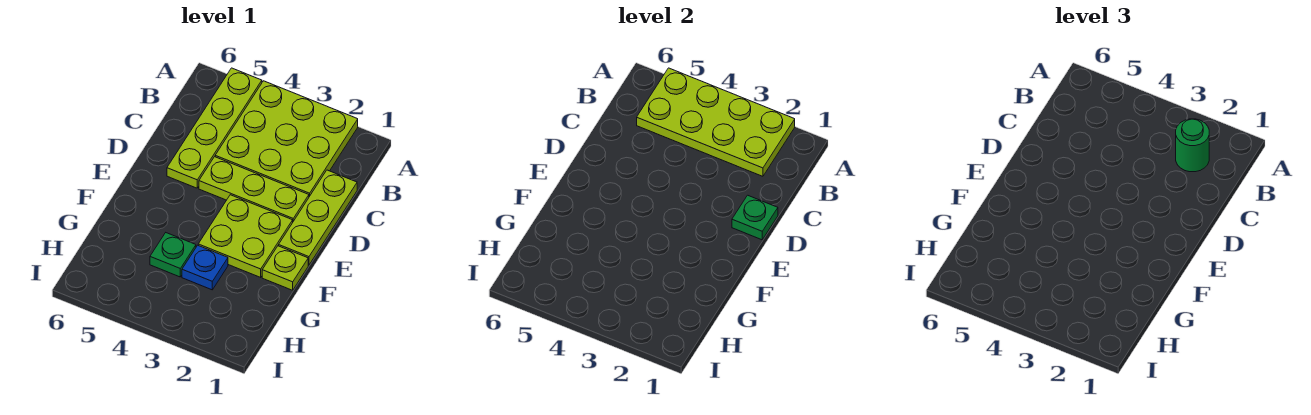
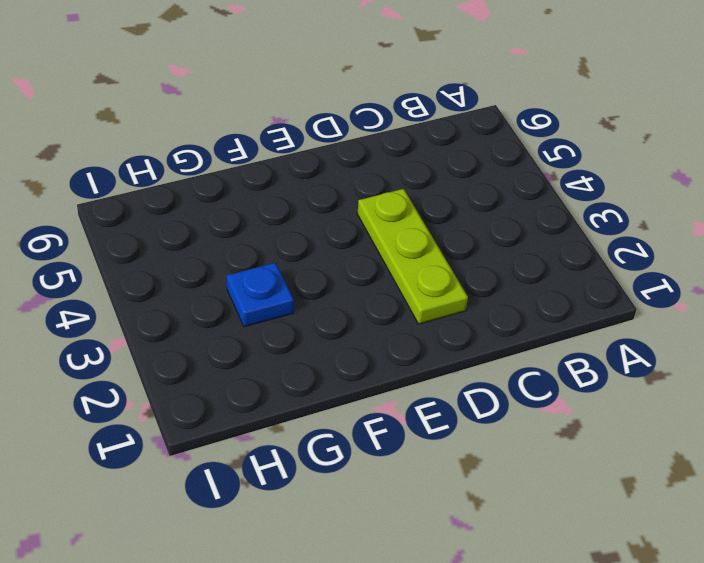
none -> lime plate A2:C4 level 1
none -> lime plate A5:D5 level 1

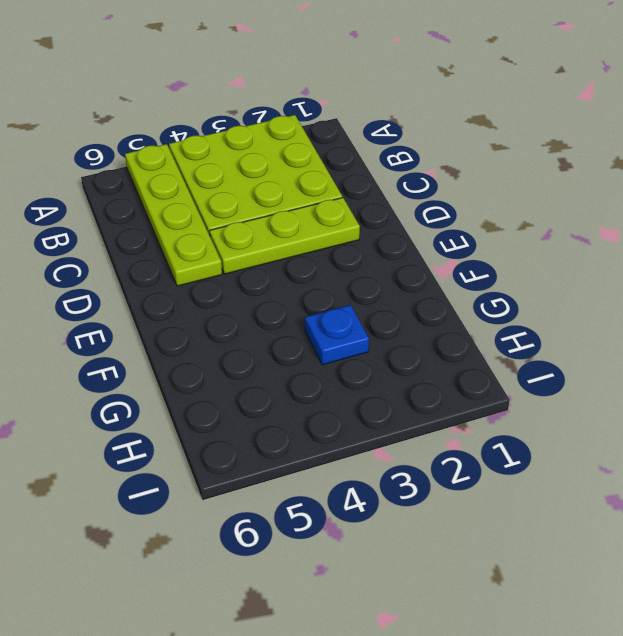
none -> lime plate C1:E1 level 1
none -> lime plate E2:F3 level 1

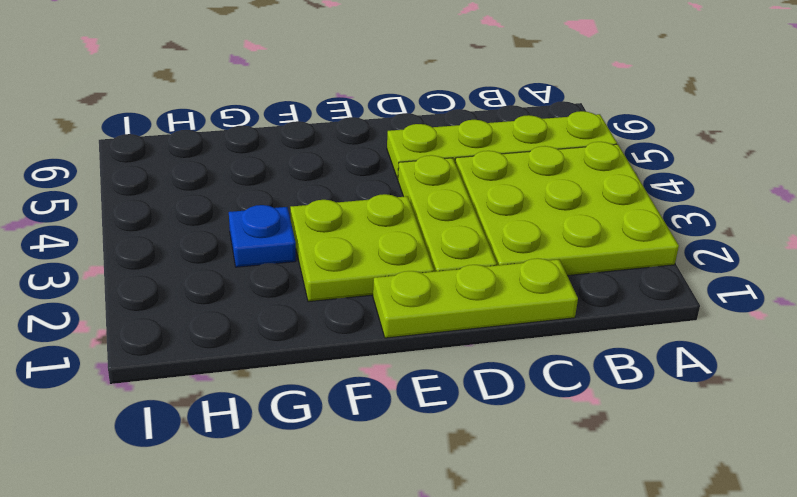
none -> lime plate F1 level 1
none -> green plate G4 level 1

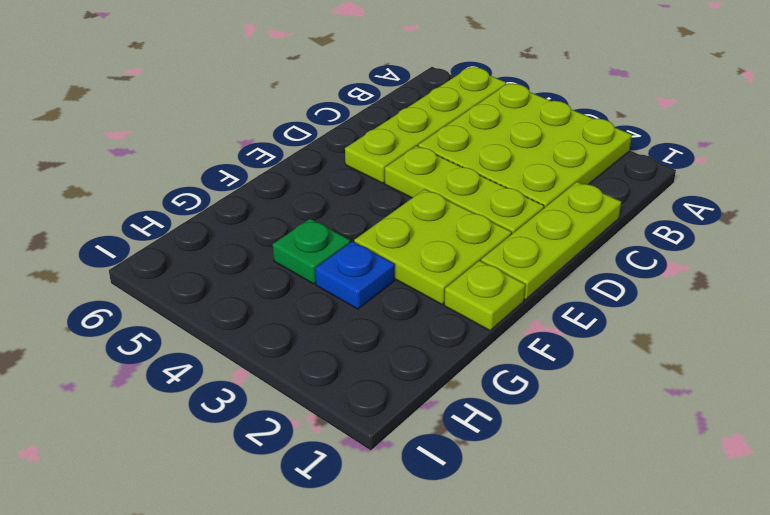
none -> lime plate A2:B5 level 2
none -> green plate D1 level 2

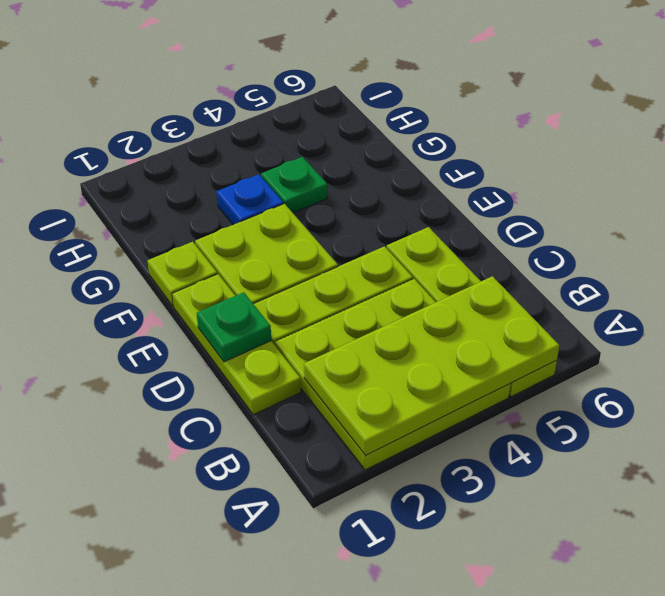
none -> green round brick B2 level 3

